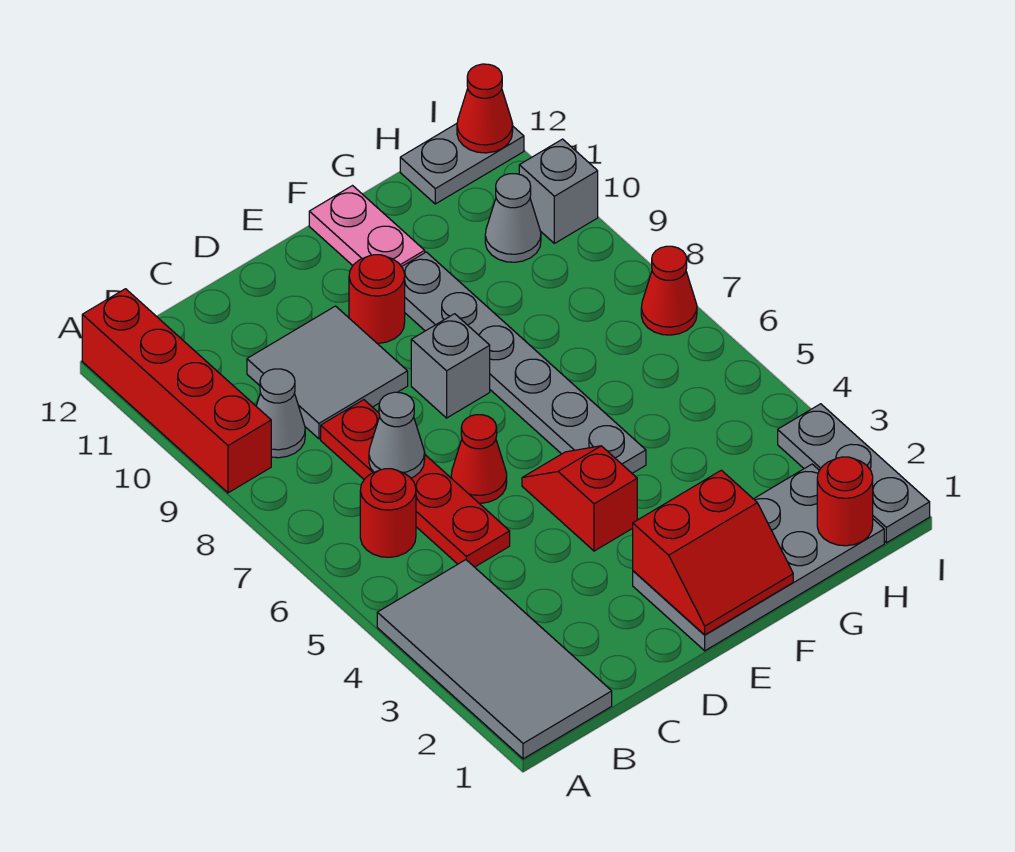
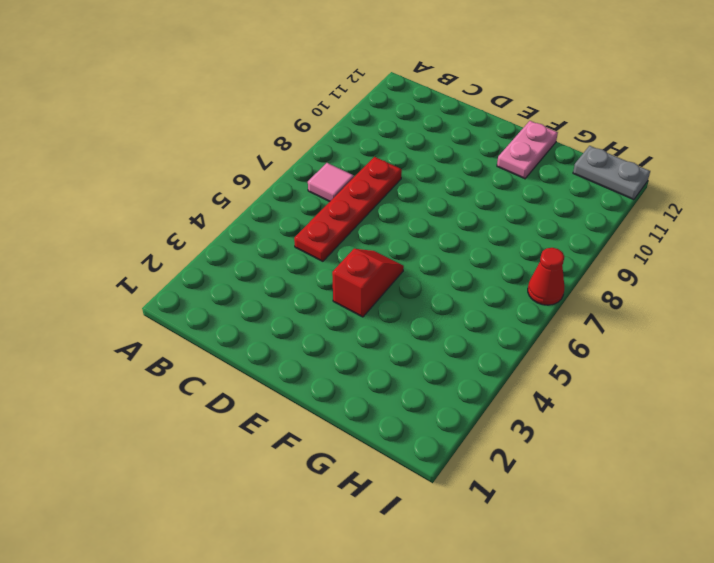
pink tile B7 level 1 -> none
none -> grey tile A1:B4 level 1
none -> red brick A9:A12 level 1
none -> red round brick B6 level 1

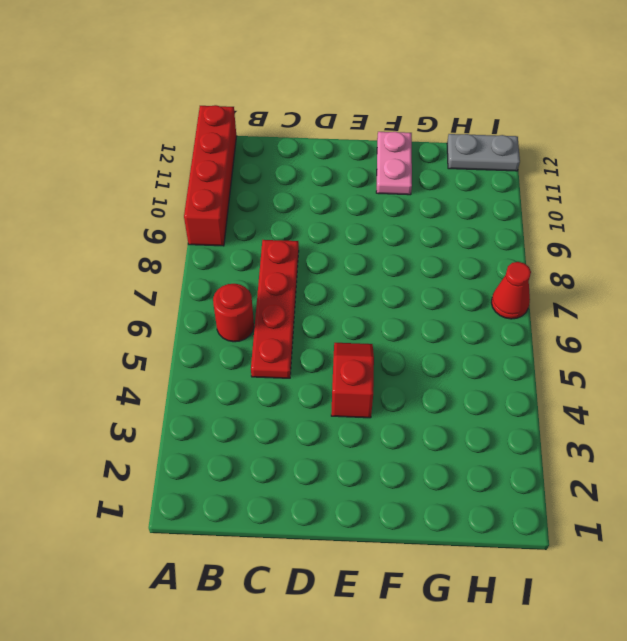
none -> grey tile A1:B4 level 1
none -> grey cone B9 level 1
none -> grey tile C9:D10 level 1

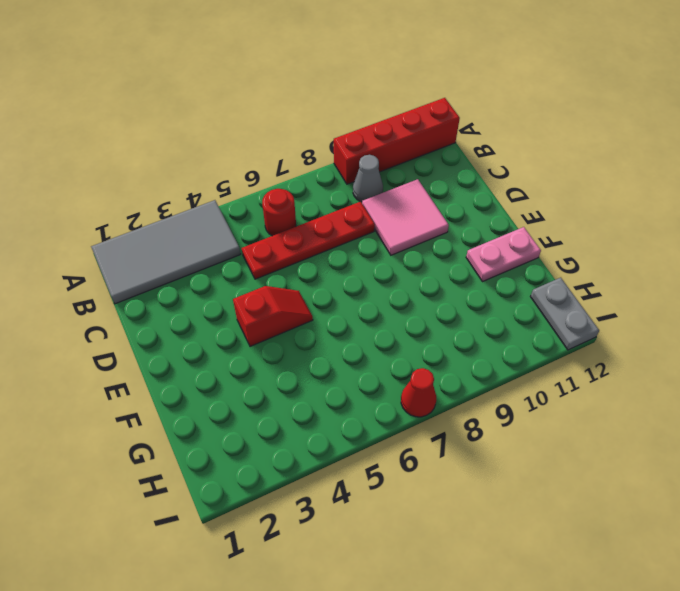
pink tile C9:D10 level 1 -> grey tile C9:D10 level 1
none -> red cone D6 level 1
none -> grey plate E1:H2 level 1
none -> grey brick E8 level 1

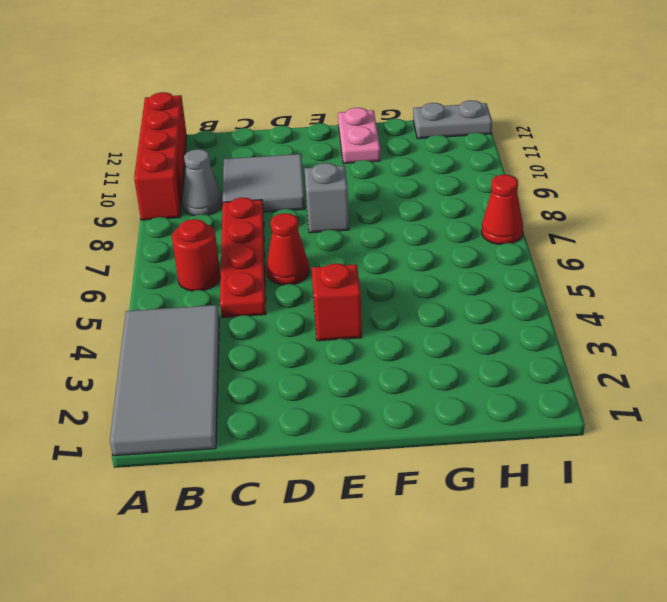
none -> grey plate E1:H2 level 1
none -> red round brick E10 level 1
none -> grey plate F5:F10 level 1

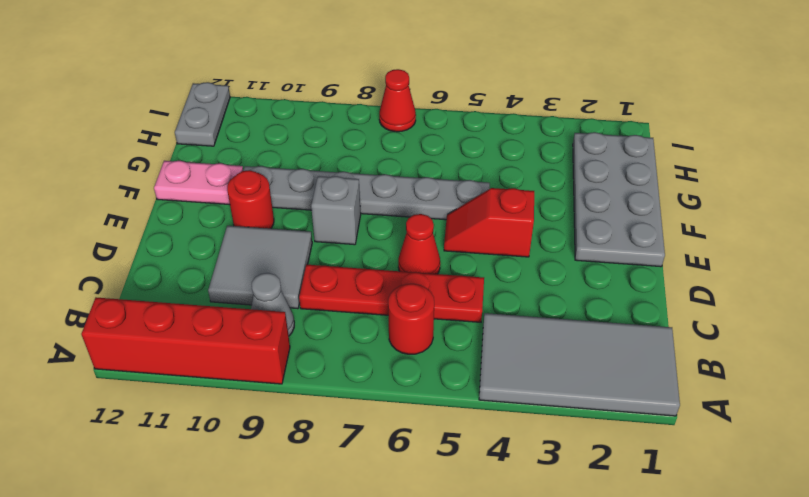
none -> grey cone H10 level 1
none -> grey plate I1:I3 level 1
none -> grey brick I10 level 1

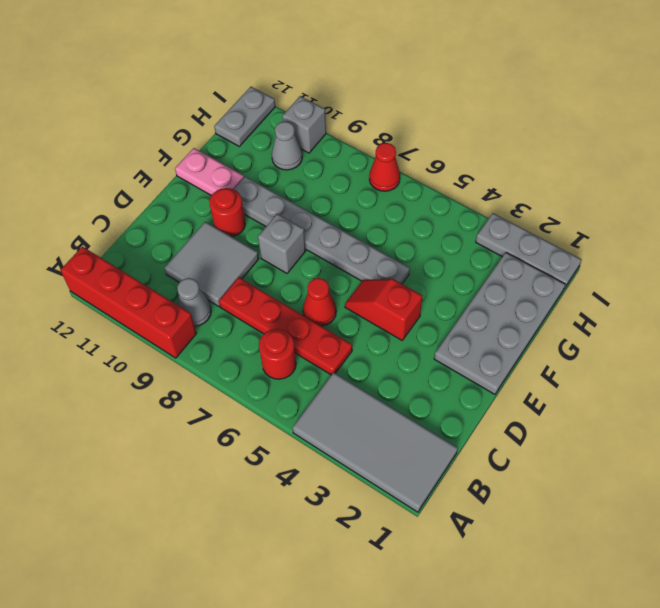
none -> grey cone C7 level 2
none -> red slope E1:F2 level 2 top 2
none -> red round brick H1 level 2

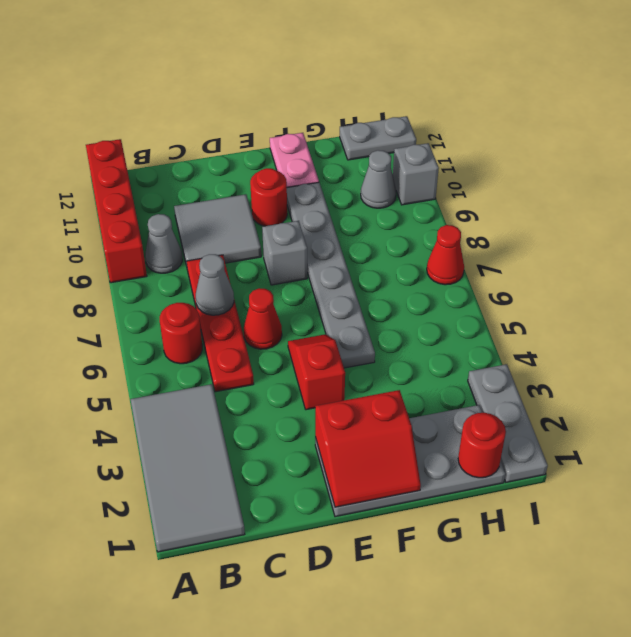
none -> red cone I12 level 2

